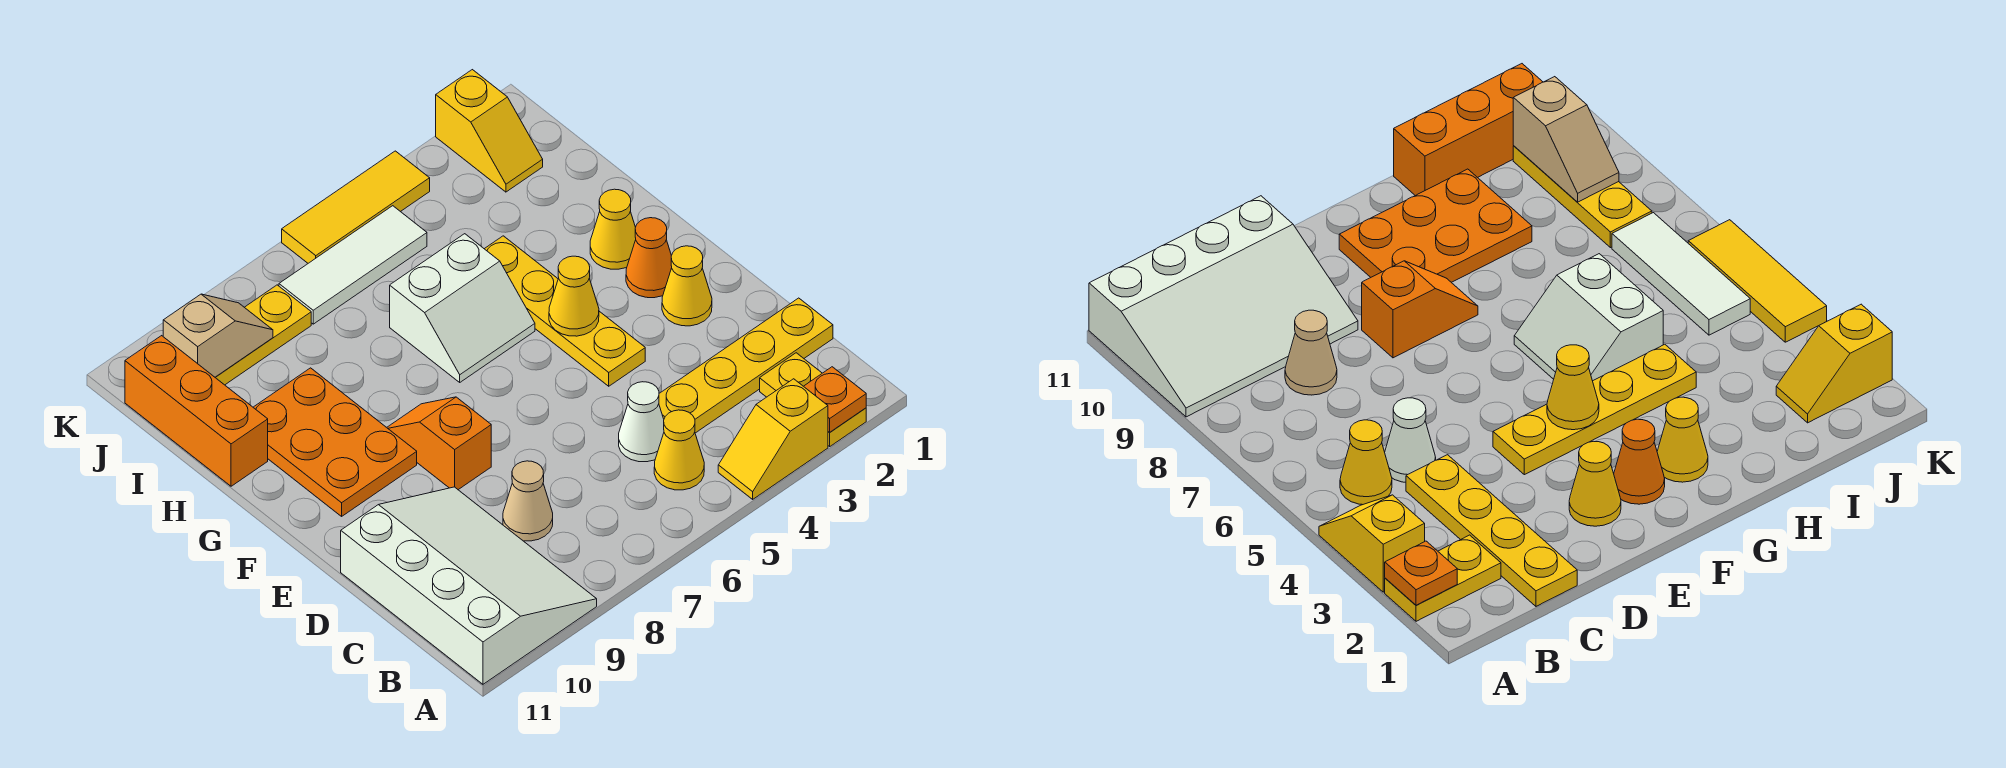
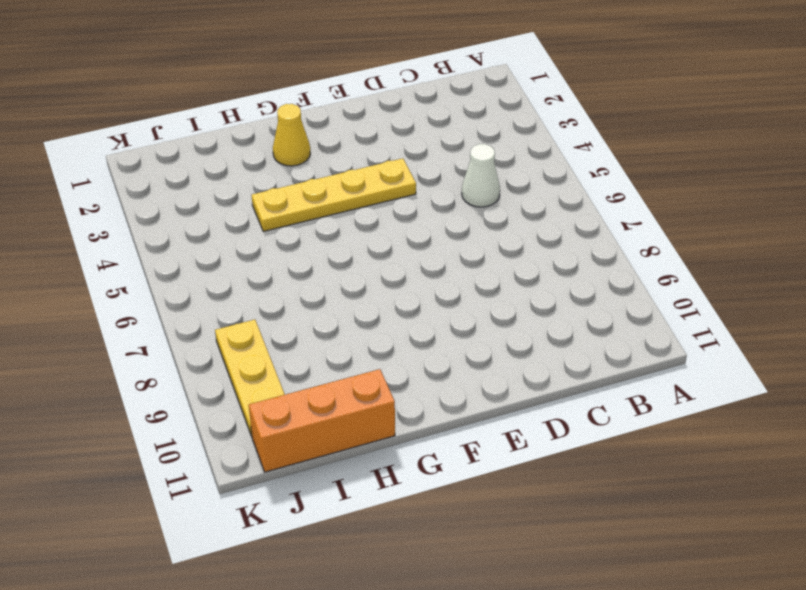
none -> yellow plate A2:B2 level 1
none -> yellow slope A3:A4 level 1 top 3
none -> white slope A9:D11 level 1 top 11

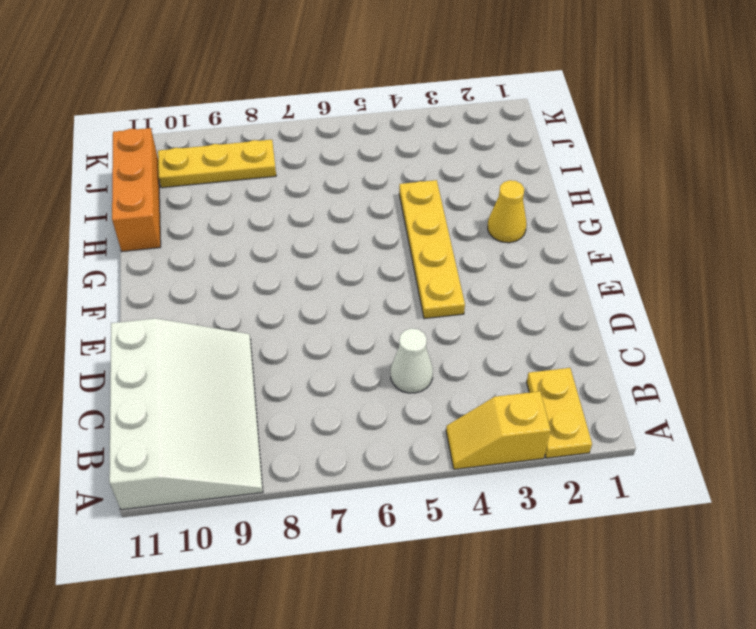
none -> yellow cone B5 level 1
none -> yellow plate C1:C4 level 1
none -> tan cone C8 level 1

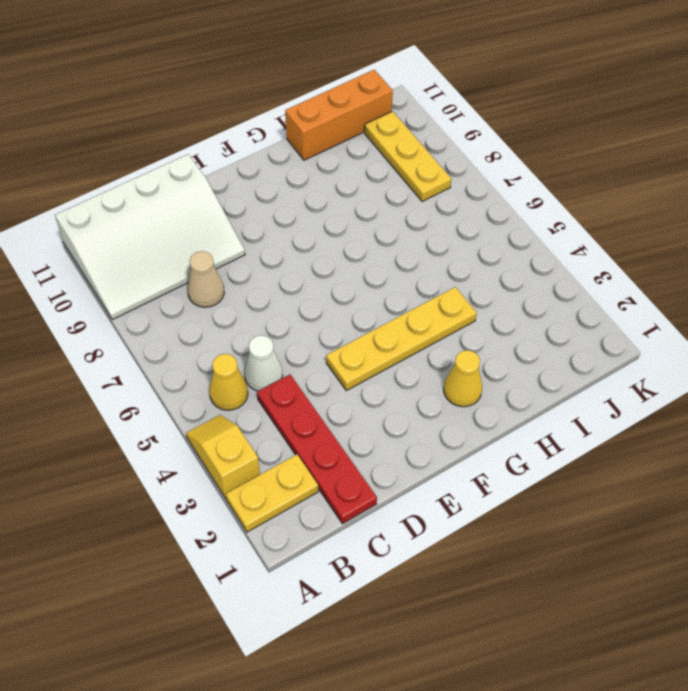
red plate C1:C4 level 1 -> yellow plate C1:C4 level 1
none -> yellow cone E2 level 1
none -> orange slope E8:F8 level 1 top E
none -> orange cone F2 level 1

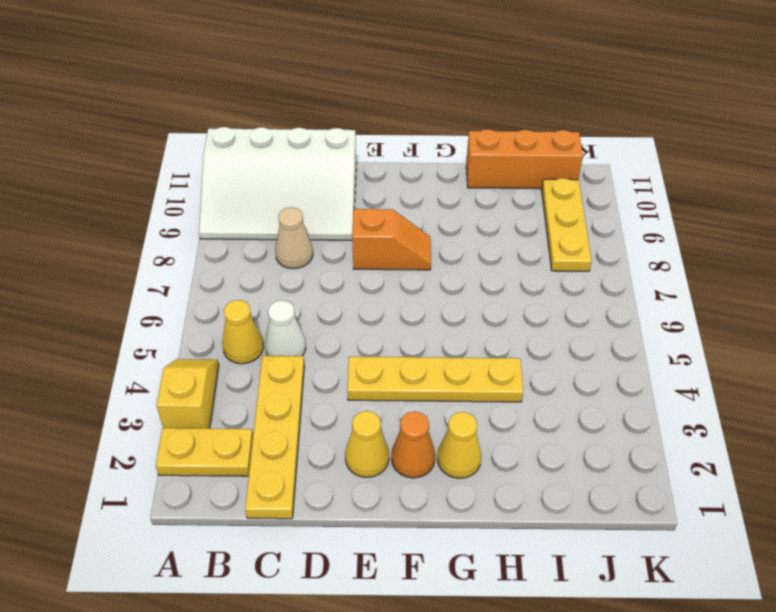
none -> orange plate F9:H10 level 1
none -> white slope G5:H6 level 1 top H
none -> yellow slope J2:K2 level 1 top K

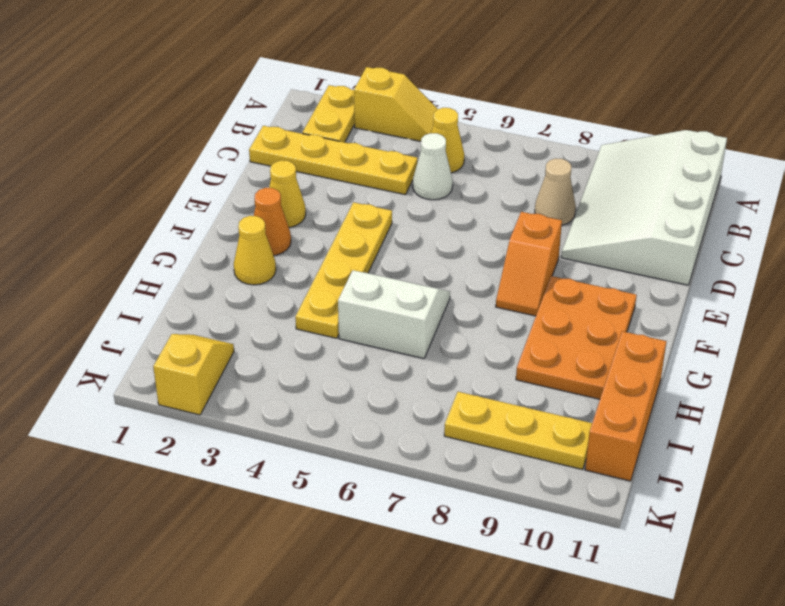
none -> white tile J5:J7 level 1
none -> yellow tile K4:K6 level 1
none -> orange plate A2 level 2

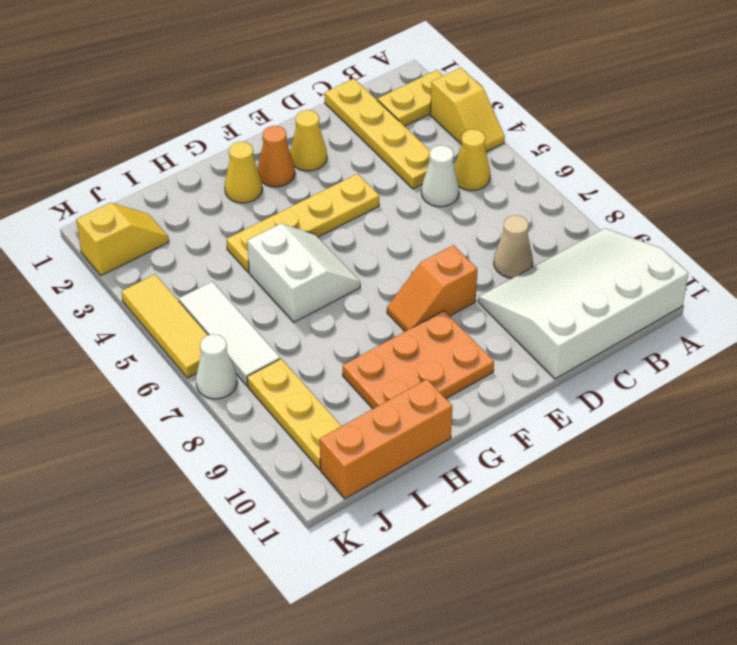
white cone K7 level 1 -> none
none -> orange plate A2 level 2
none -> yellow cone F4 level 2
none -> tan slope J9:J10 level 2 top 10

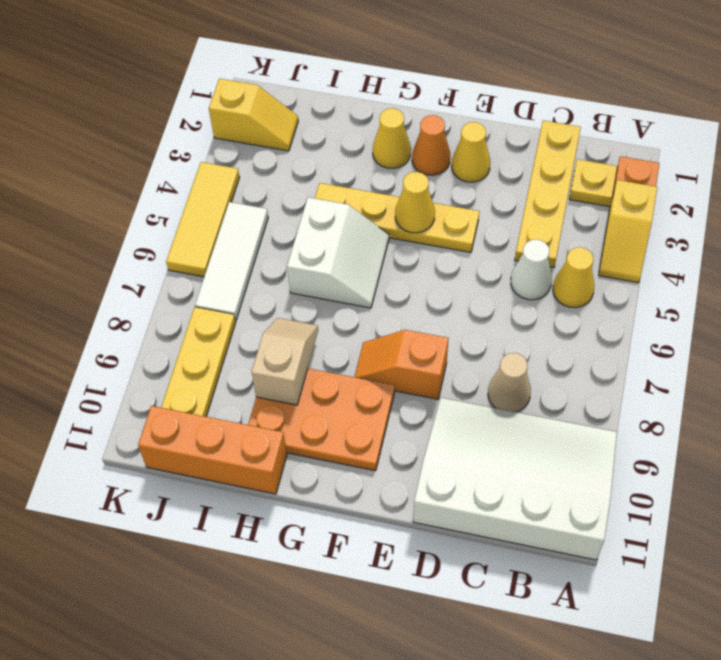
tan slope H8:H9 level 2 top 9 -> tan slope J9:J10 level 2 top 10

